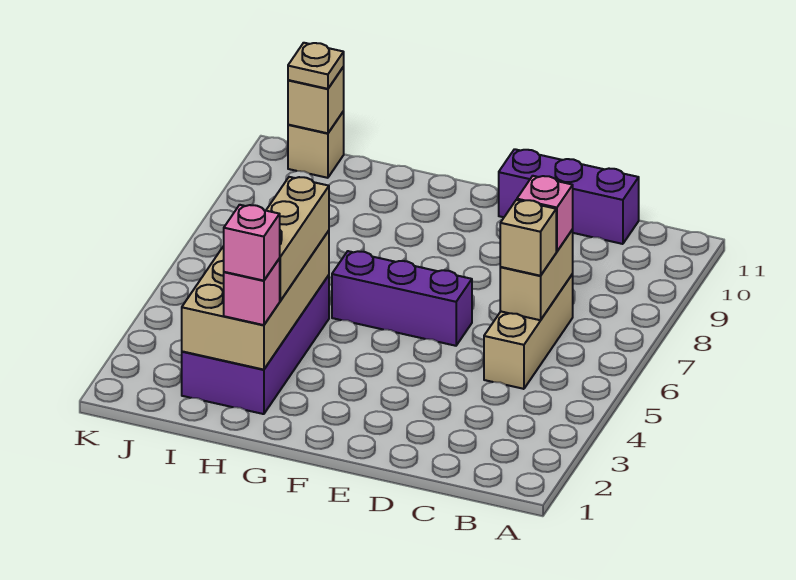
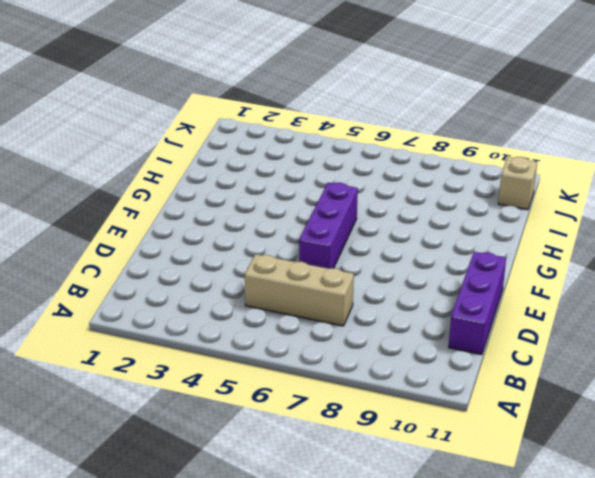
none -> purple brick H2:I5 level 1
none -> tan brick C6:C7 level 2
none -> tan brick H2:I5 level 2

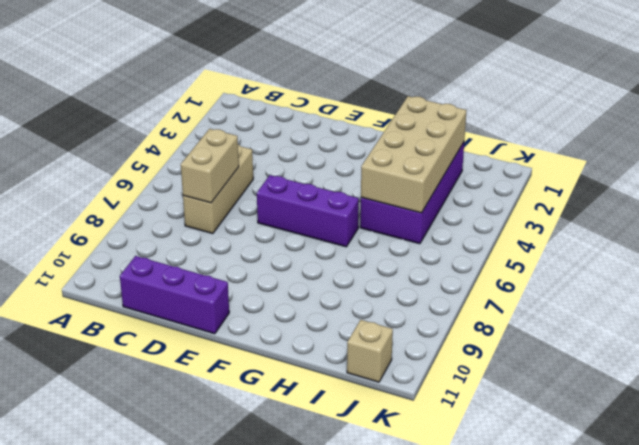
none -> tan brick J11 level 2
none -> tan brick C6 level 3
none -> pink brick C7 level 3

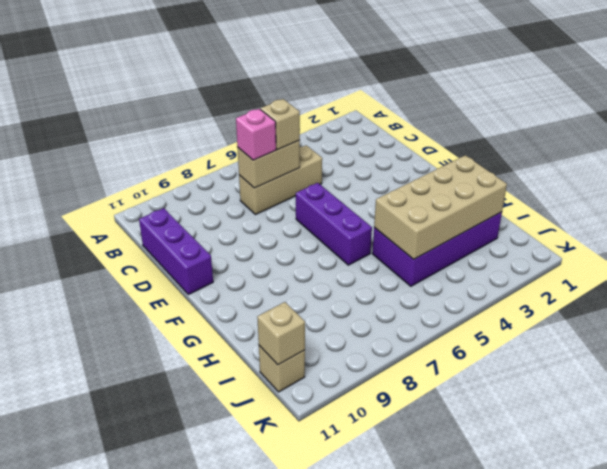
none -> pink brick H2 level 3
none -> tan brick H3:H5 level 3
none -> tan plate J11 level 3

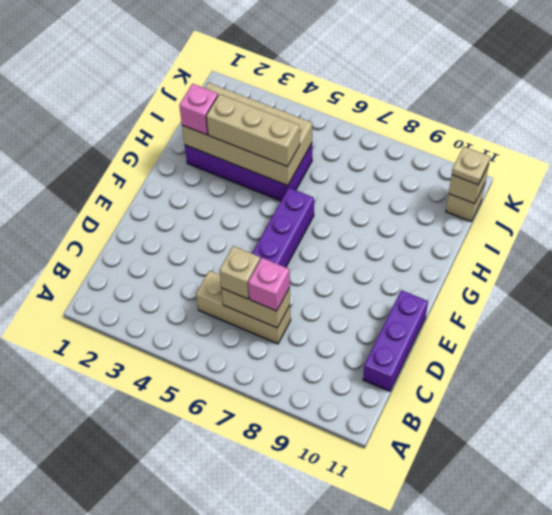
none -> pink brick H2 level 4

